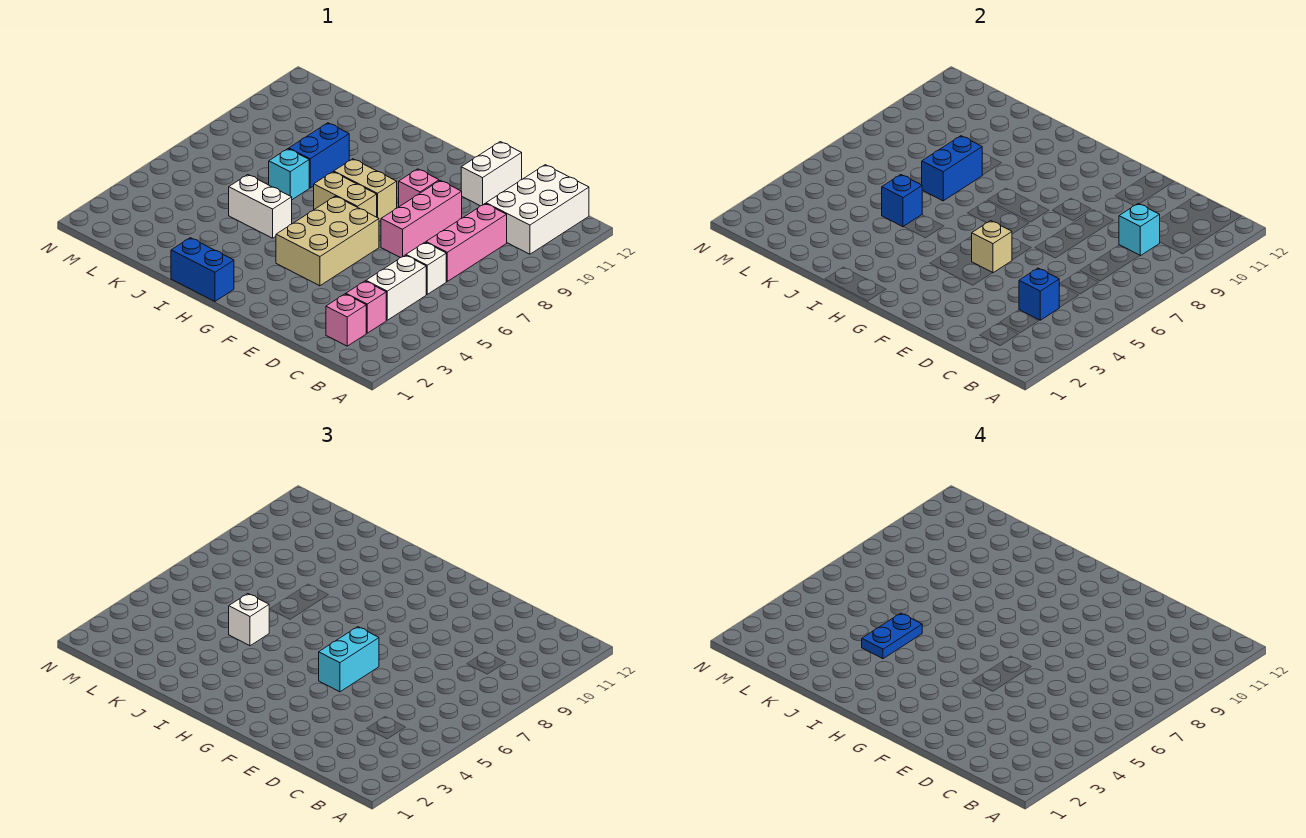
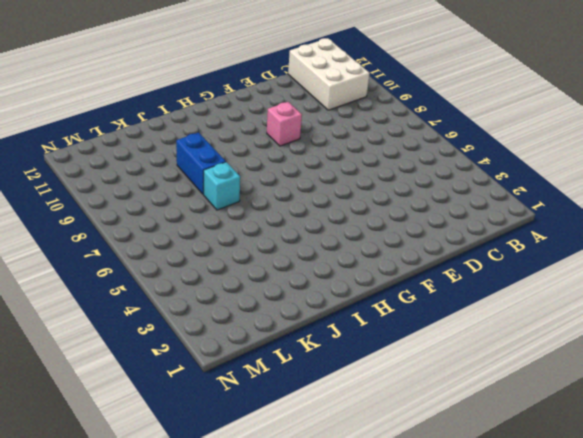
none -> pink brick C2 level 1
none -> pink brick C3 level 1
none -> white brick C4:C5 level 1

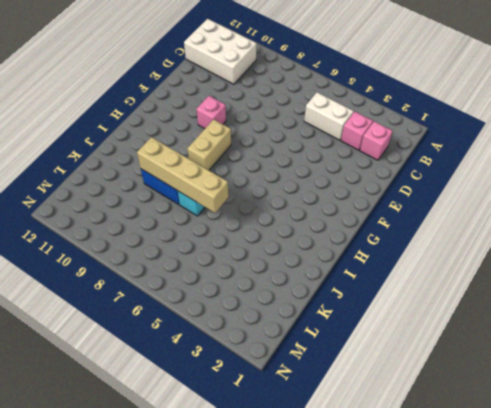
tan brick J6:J9 level 2 -> blue brick J7:J8 level 2
none -> white brick C6 level 1
none -> pink brick C7:C9 level 1
none -> pink brick E7:E9 level 1

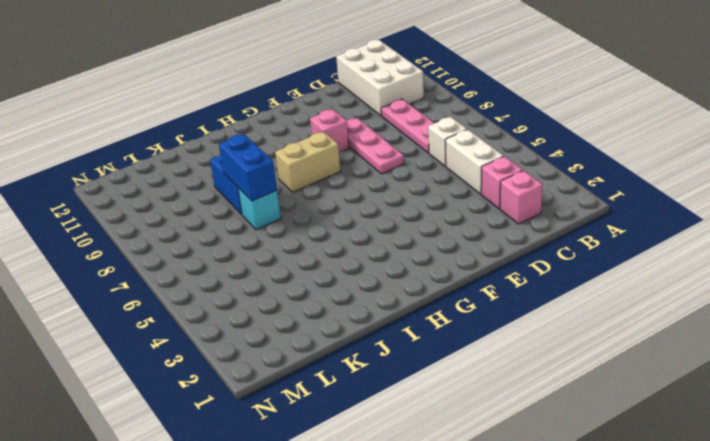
pink plate C7:C9 level 1 -> pink brick C7:C9 level 1
pink plate E7:E9 level 1 -> pink brick E7:E9 level 1
none -> white brick E11:E12 level 1
none -> tan brick F4:G6 level 1
none -> tan brick G7:H7 level 1

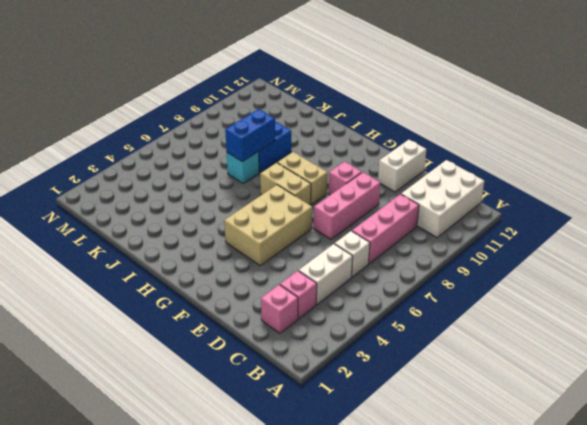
none -> blue brick H1:I1 level 1
none -> white brick I5:J5 level 1
none -> blue brick C4 level 2

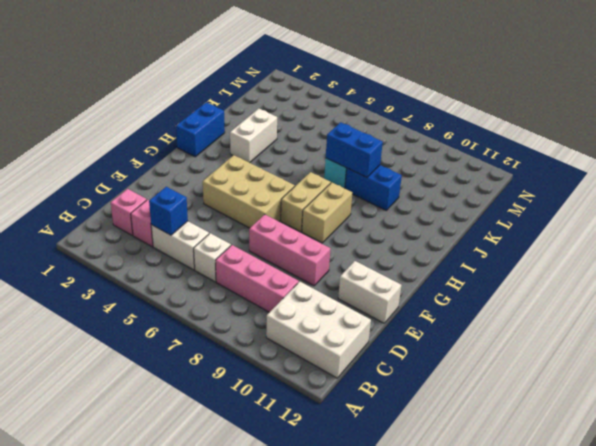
white brick I3:J3 level 1 -> white brick I5:J5 level 1
none -> pink brick F9 level 1
none -> cyan brick C9 level 2
none -> tan brick F5 level 2

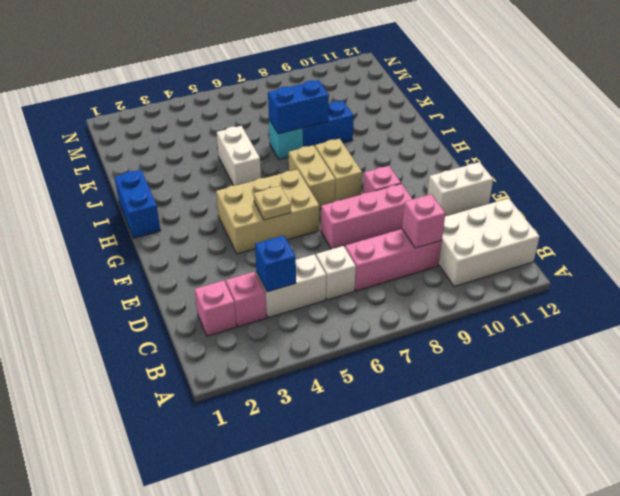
pink brick C9 level 2 -> cyan brick C9 level 2
tan plate F5 level 2 -> tan brick F5 level 2
none -> blue brick J5 level 2
none -> cyan brick F5:F6 level 3
none -> white brick J5 level 3

